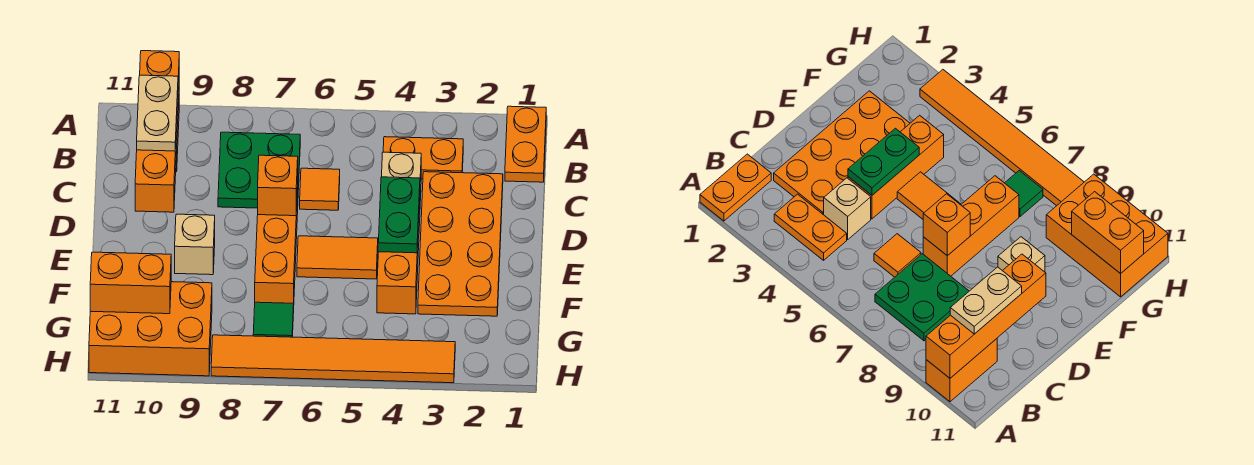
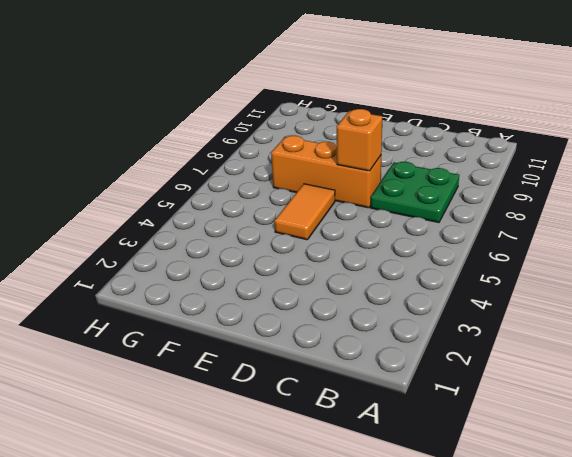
none -> orange plate A1:B1 level 1
none -> orange brick A10:B10 level 1
none -> orange plate B3:B4 level 1

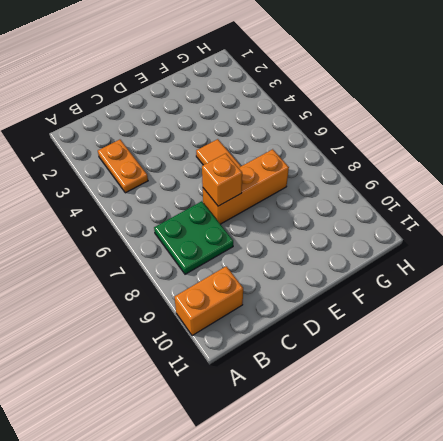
none -> orange plate A1:B1 level 1
none -> orange plate C2:F3 level 1
none -> tan brick C4 level 1

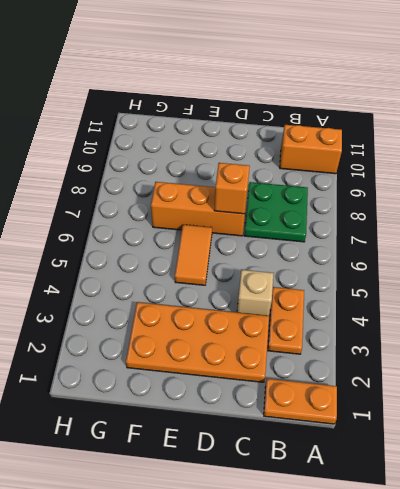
none -> orange tile C6 level 1
none -> orange brick D4:F4 level 1
none -> tan brick E9 level 1

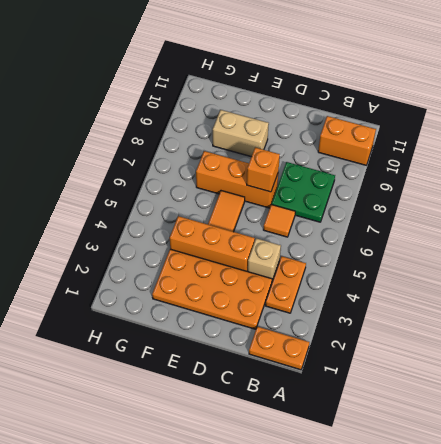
tan brick E9:F9 level 1 -> tan brick E9 level 1
none -> green tile G7 level 1
none -> orange brick G9:H11 level 1
none -> orange tile H3:H8 level 1

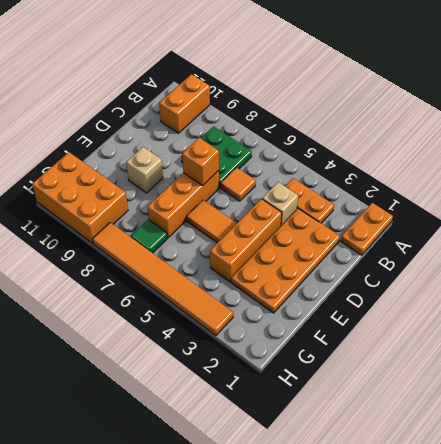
none -> orange brick A10:D10 level 2
none -> green plate D4:E4 level 2
none -> orange brick G10:G11 level 2

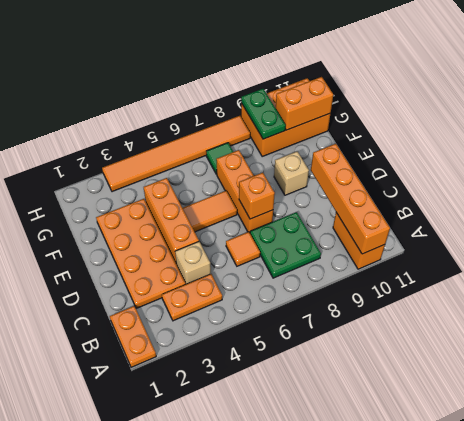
green plate G9:H9 level 2 -> green plate D4:E4 level 2
none -> tan plate B10:C10 level 3

